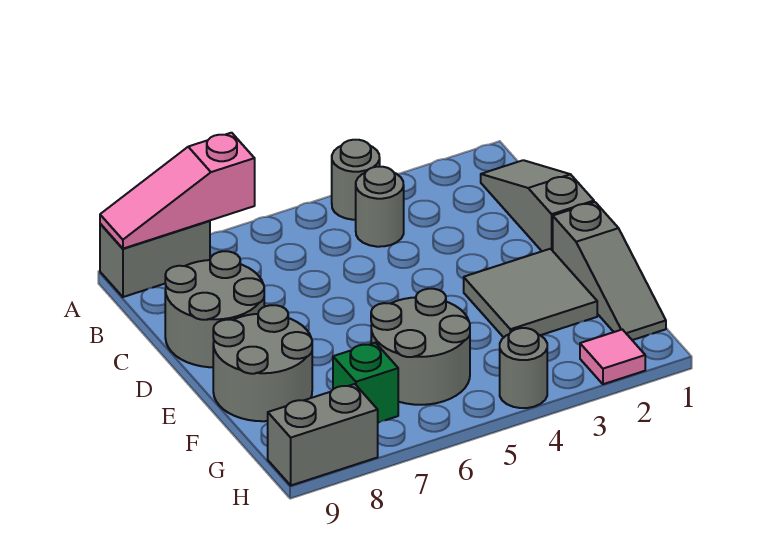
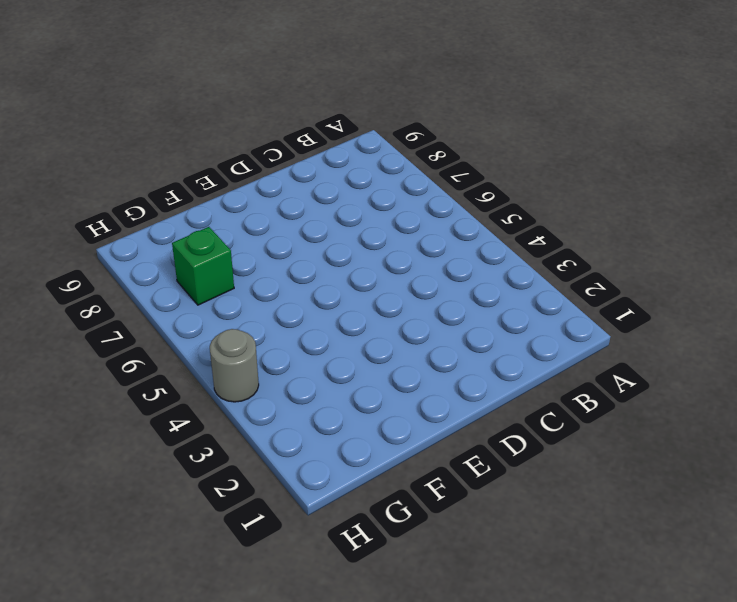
none -> grey round brick A4 level 1
none -> grey brick A8:A9 level 1
none -> grey slope B1:D1 level 1 top D

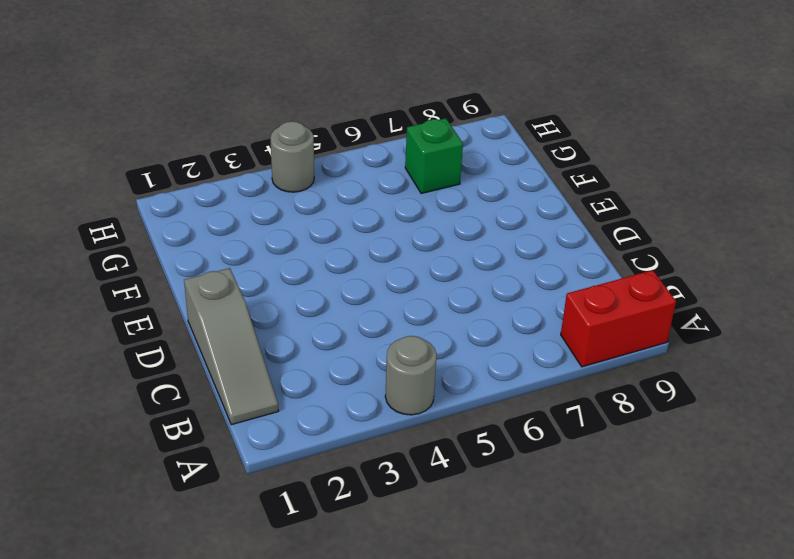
red brick A8:A9 level 1 -> grey brick A8:A9 level 1
none -> grey round brick B4 level 1
none -> grey round brick C8:D9 level 1
none -> grey slope E1:G1 level 1 top E

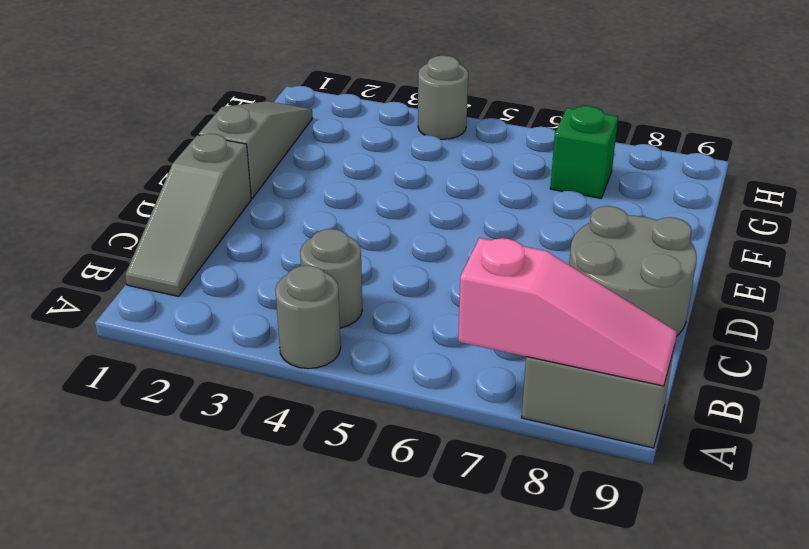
none -> grey tile E2:F3 level 1
none -> grey round brick E8:F9 level 1
none -> grey round brick F5:G6 level 1

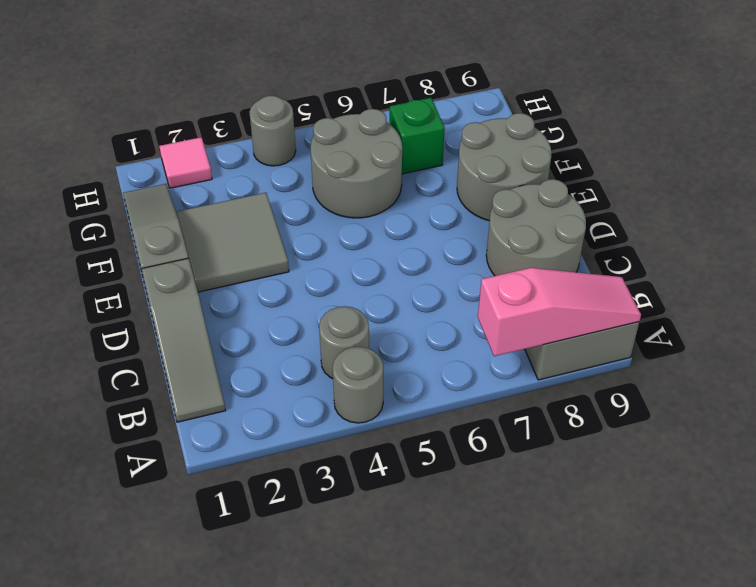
none -> grey brick H8:H9 level 1

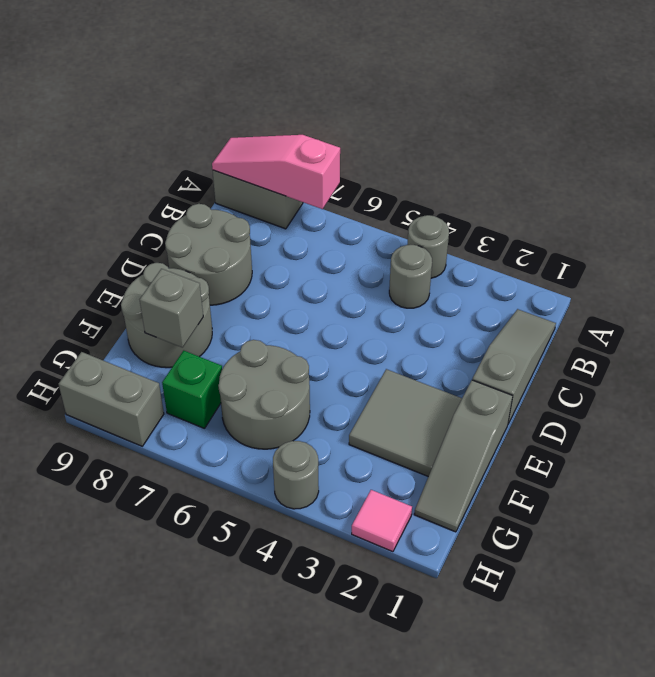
grey brick F8 level 2 -> none

